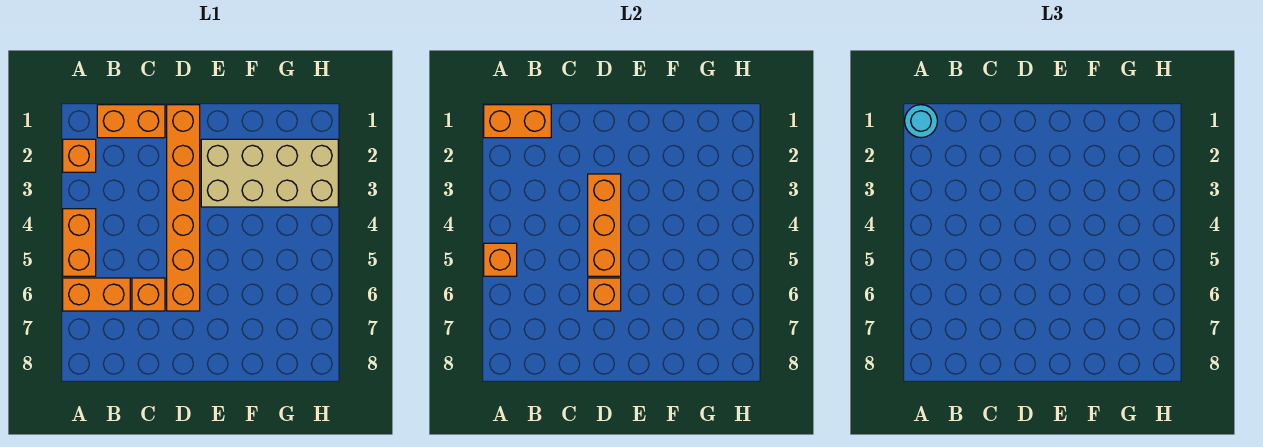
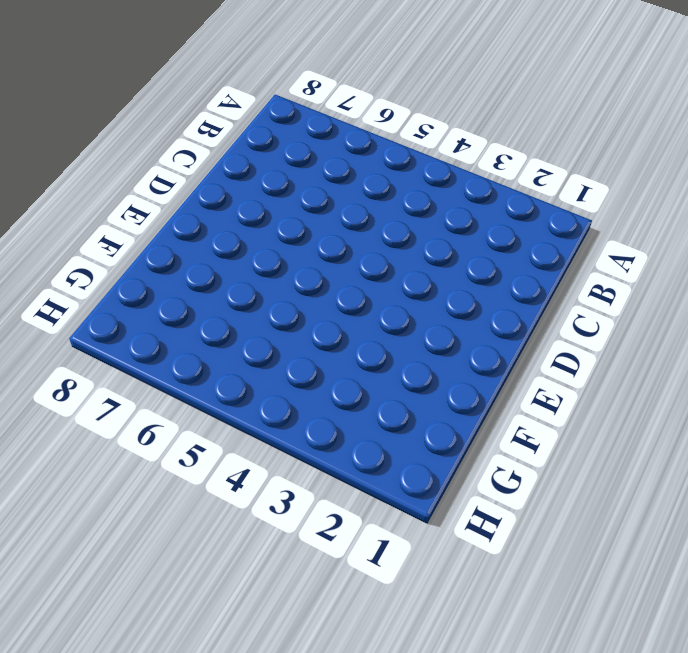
none -> orange brick A2 level 1
none -> orange brick A4:A5 level 1
none -> orange brick A6:B6 level 1

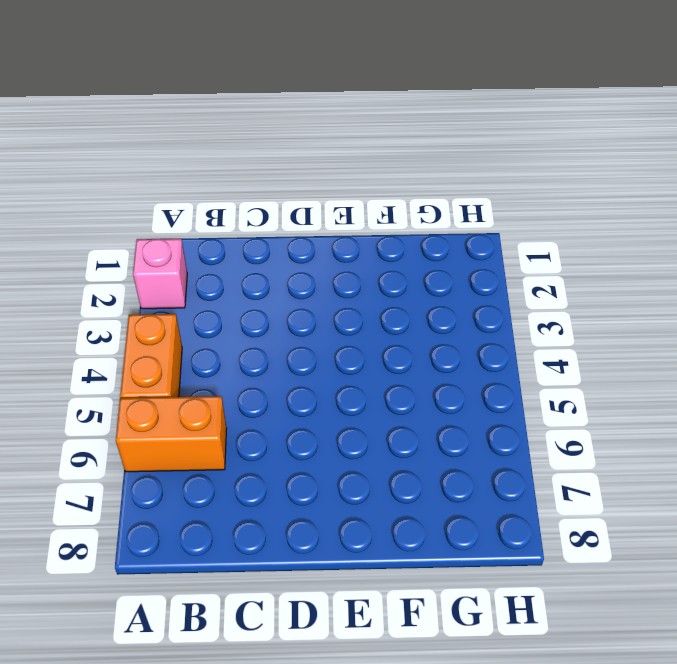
pink brick A2 level 1 -> orange brick A2 level 1
none -> orange brick B1:C1 level 1
none -> orange brick C6 level 1
none -> orange brick D1:D6 level 1

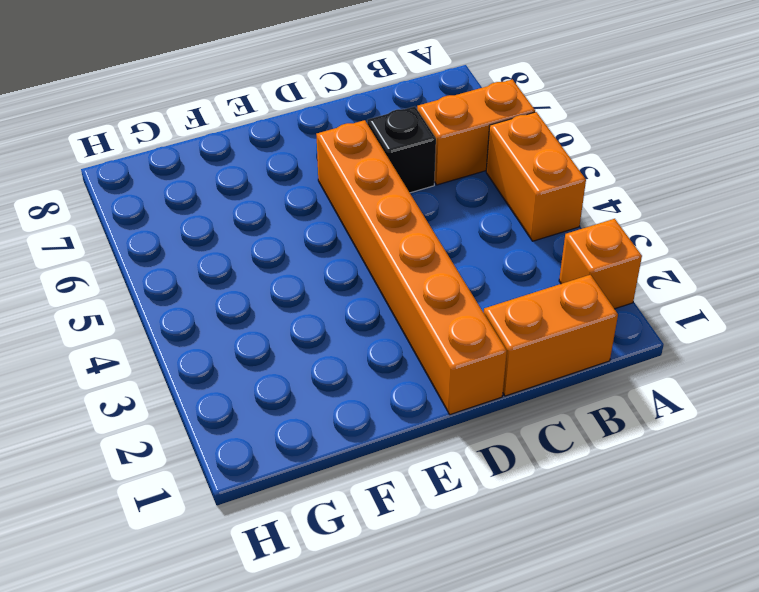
black brick C6 level 1 -> orange brick C6 level 1
none -> tan brick E2:H3 level 1
none -> orange brick A1:B1 level 2
none -> orange brick A5 level 2

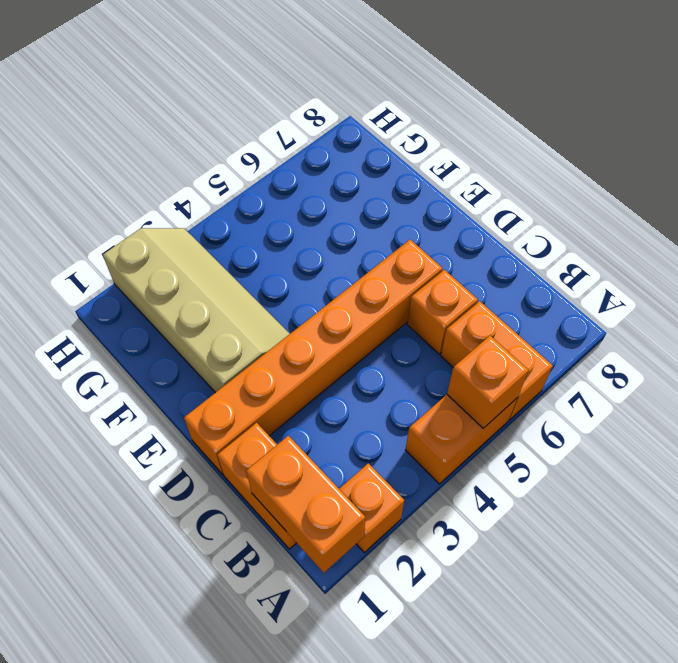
tan slope E2:H3 level 1 top 2 -> tan brick E2:H3 level 1
none -> orange brick D3:D5 level 2
none -> orange brick D6 level 2
none -> cyan round brick A1 level 3

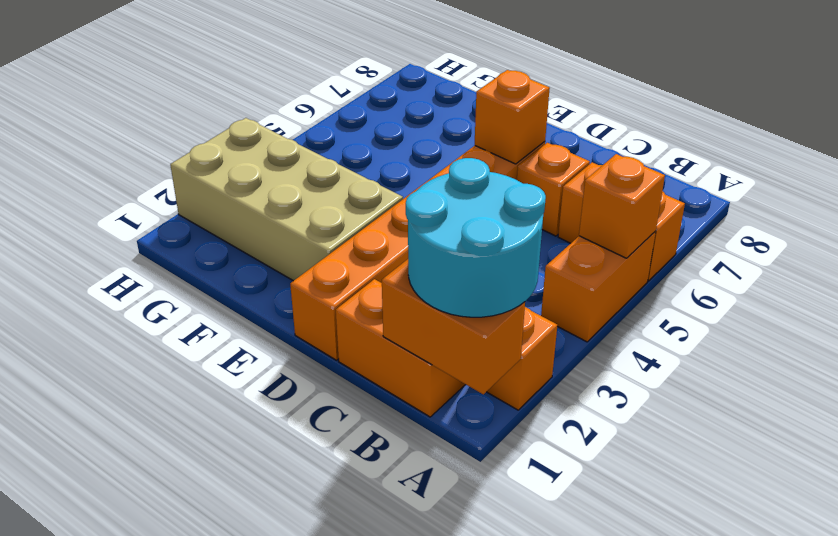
cyan round brick A1:B2 level 3 -> cyan round brick A1 level 3
none -> orange brick D3:D5 level 2

